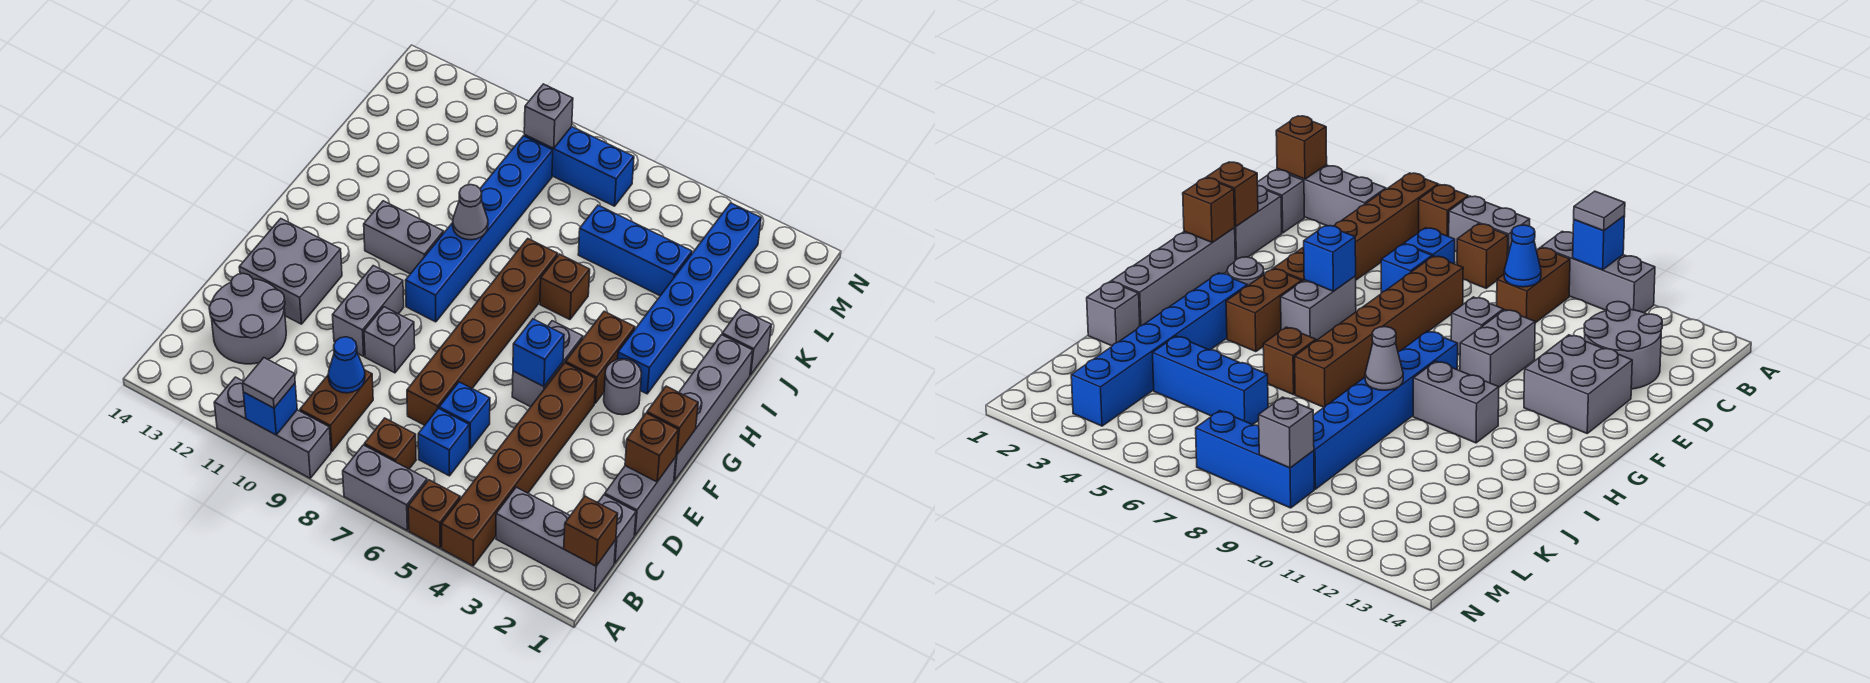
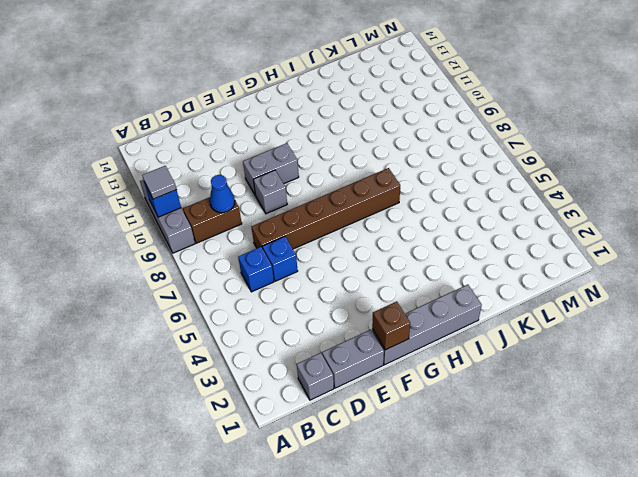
none -> brown brick A4:F4 level 1
none -> brown brick A5 level 1
none -> grey brick A6:A7 level 1
none -> grey brick B1:B3 level 1

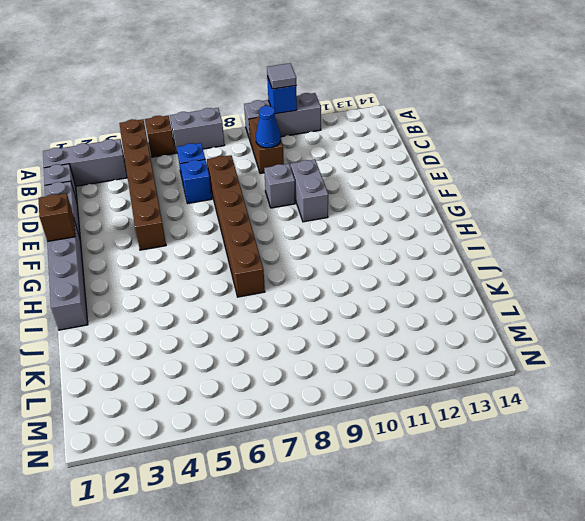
none -> brown brick B7 level 1
none -> grey round brick C12:D13 level 1
none -> grey brick E12:F13 level 1
none -> grey brick F5:G5 level 1

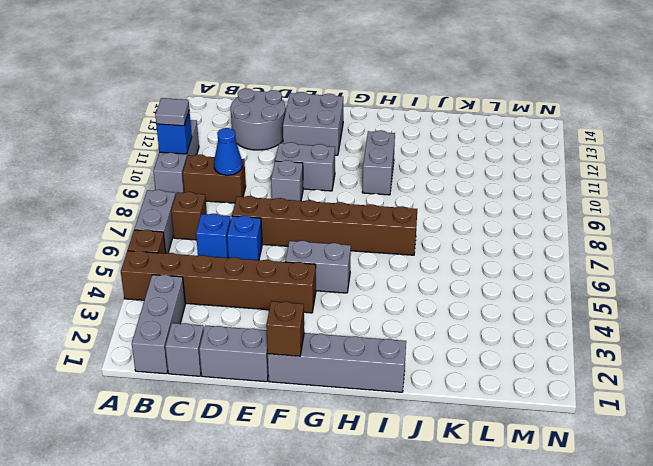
none -> grey round brick G3 level 1
none -> brown brick G4:H4 level 1
none -> blue brick G9:L9 level 1
none -> blue brick H3:M3 level 1

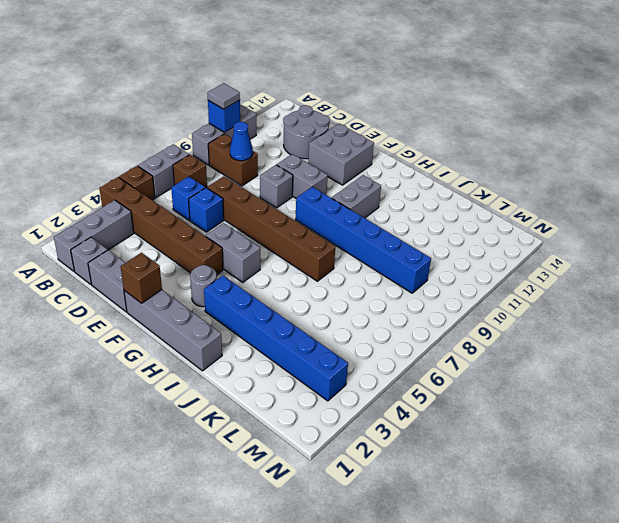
none -> brown brick G4:H4 level 1
none -> brown brick I6 level 1
none -> grey brick J1 level 1
none -> blue brick K4:K6 level 1

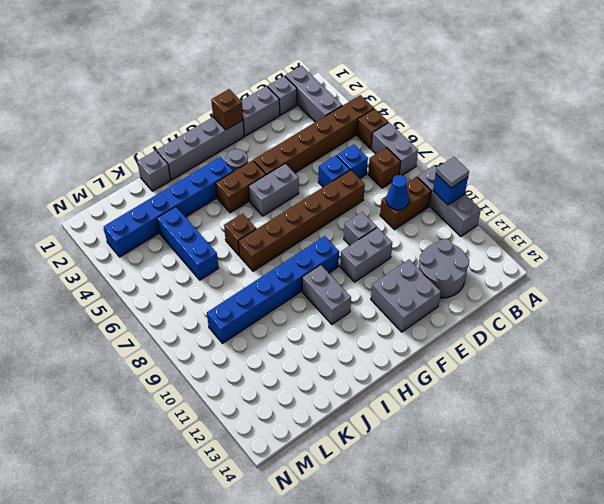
none -> blue brick M7:M9 level 1
none -> brown brick B1 level 2
none -> brown brick E1 level 2
none -> blue brick F5 level 2

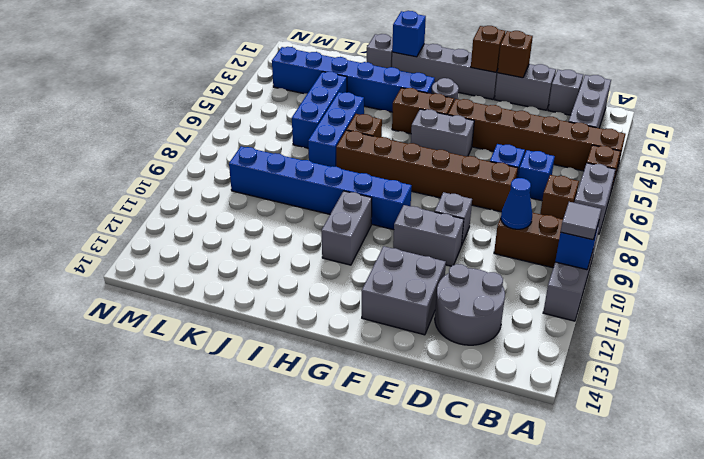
blue brick I1 level 2 -> blue brick F5 level 2
blue brick J5:J7 level 1 -> blue brick M7:M9 level 1
none -> brown brick B1 level 2
none -> grey cone I9 level 2
none -> grey brick M9 level 2

